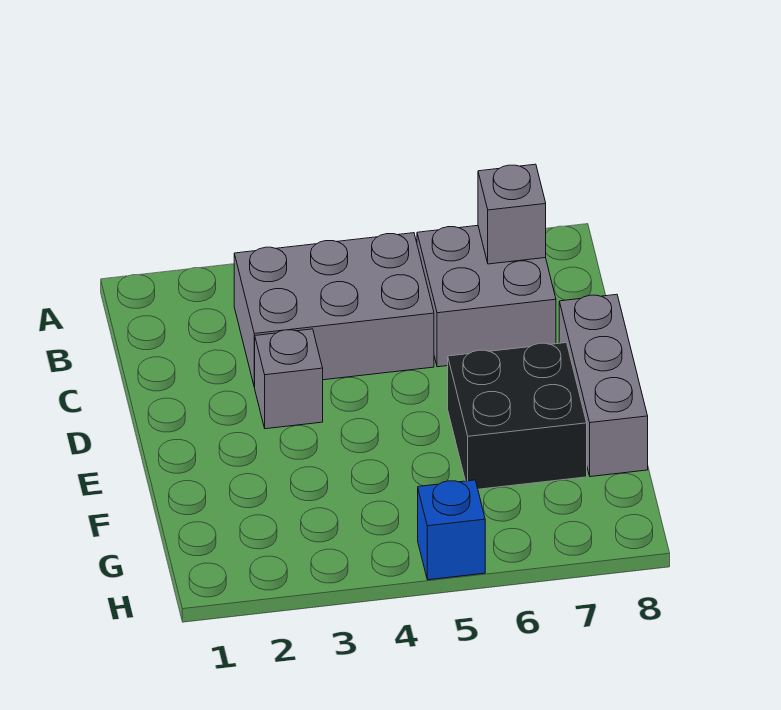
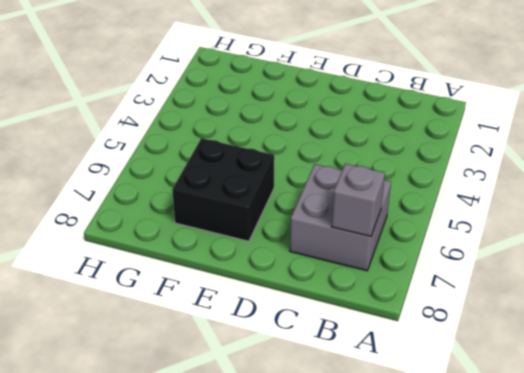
none -> grey brick B3:C5 level 1
none -> grey brick D3 level 1

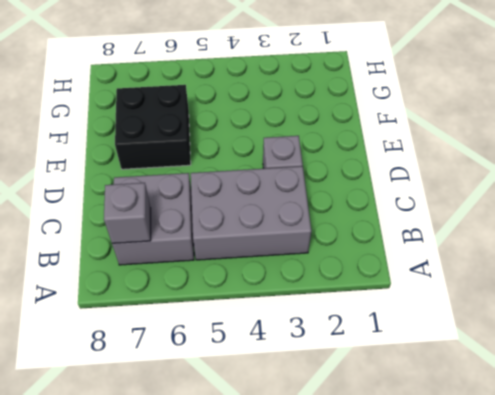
none -> grey brick D8:F8 level 1
none -> blue brick H5 level 1

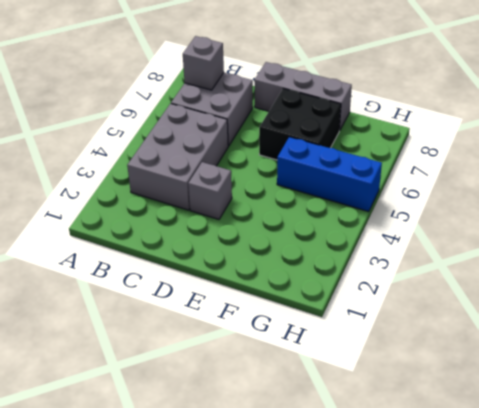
blue brick F5:H5 level 1 -> blue brick H5 level 1

